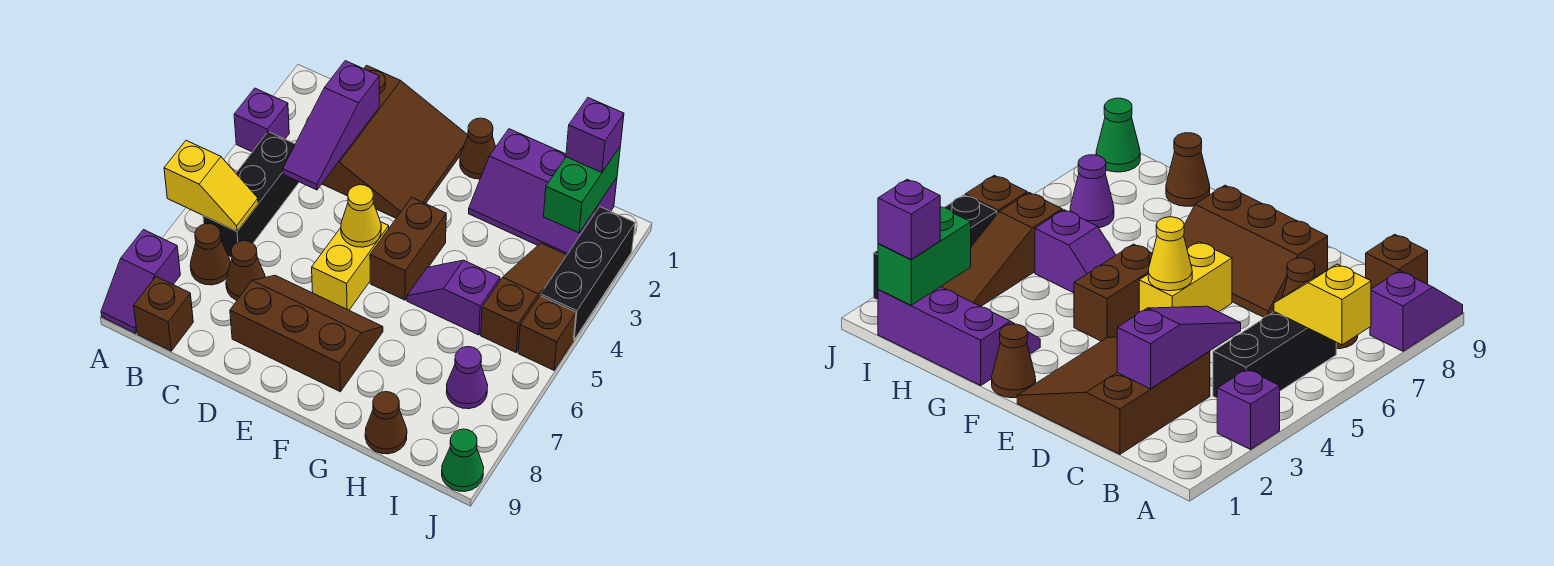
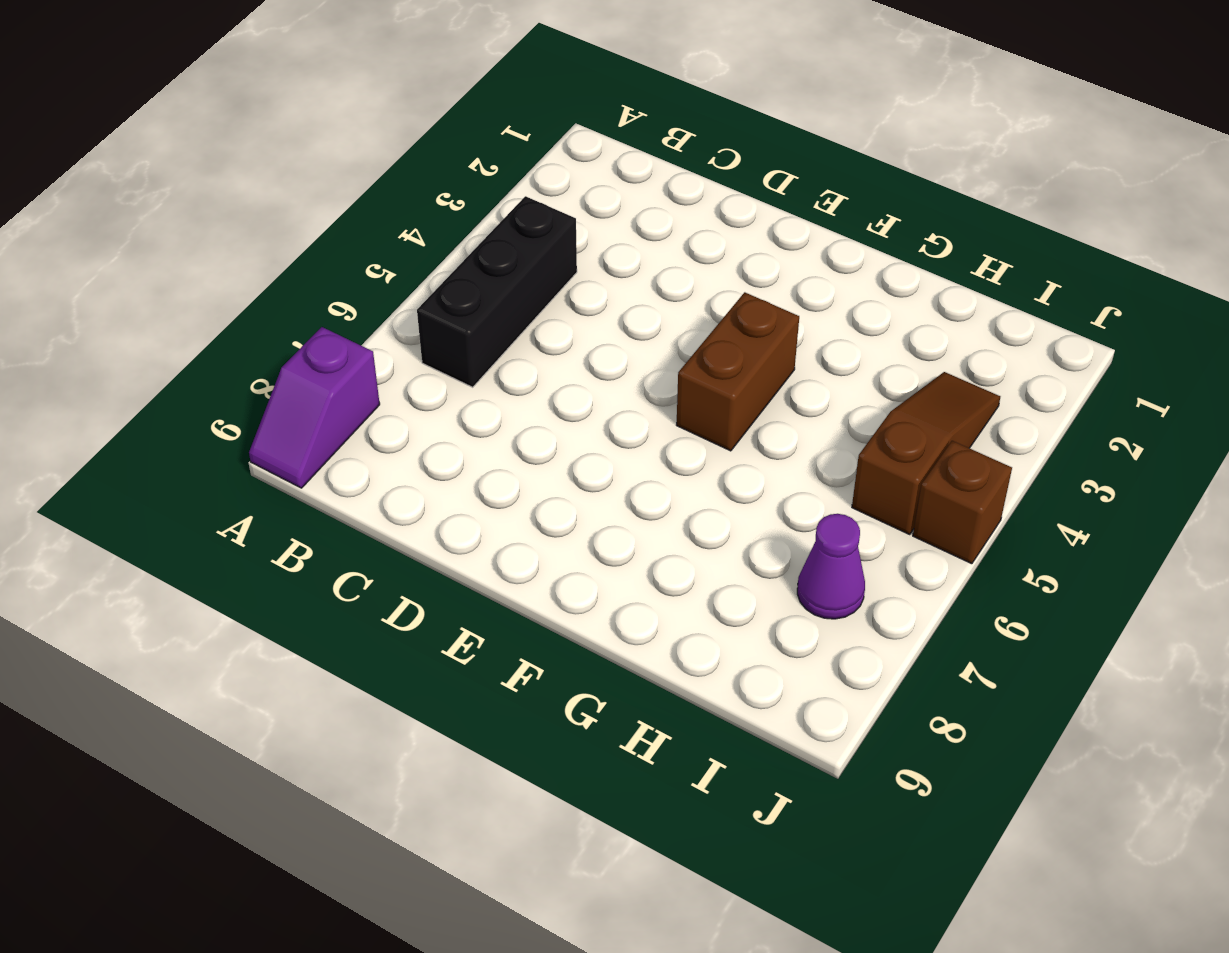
none -> purple brick A3 level 1
none -> brown cone B7 level 1
none -> brown brick B9 level 1

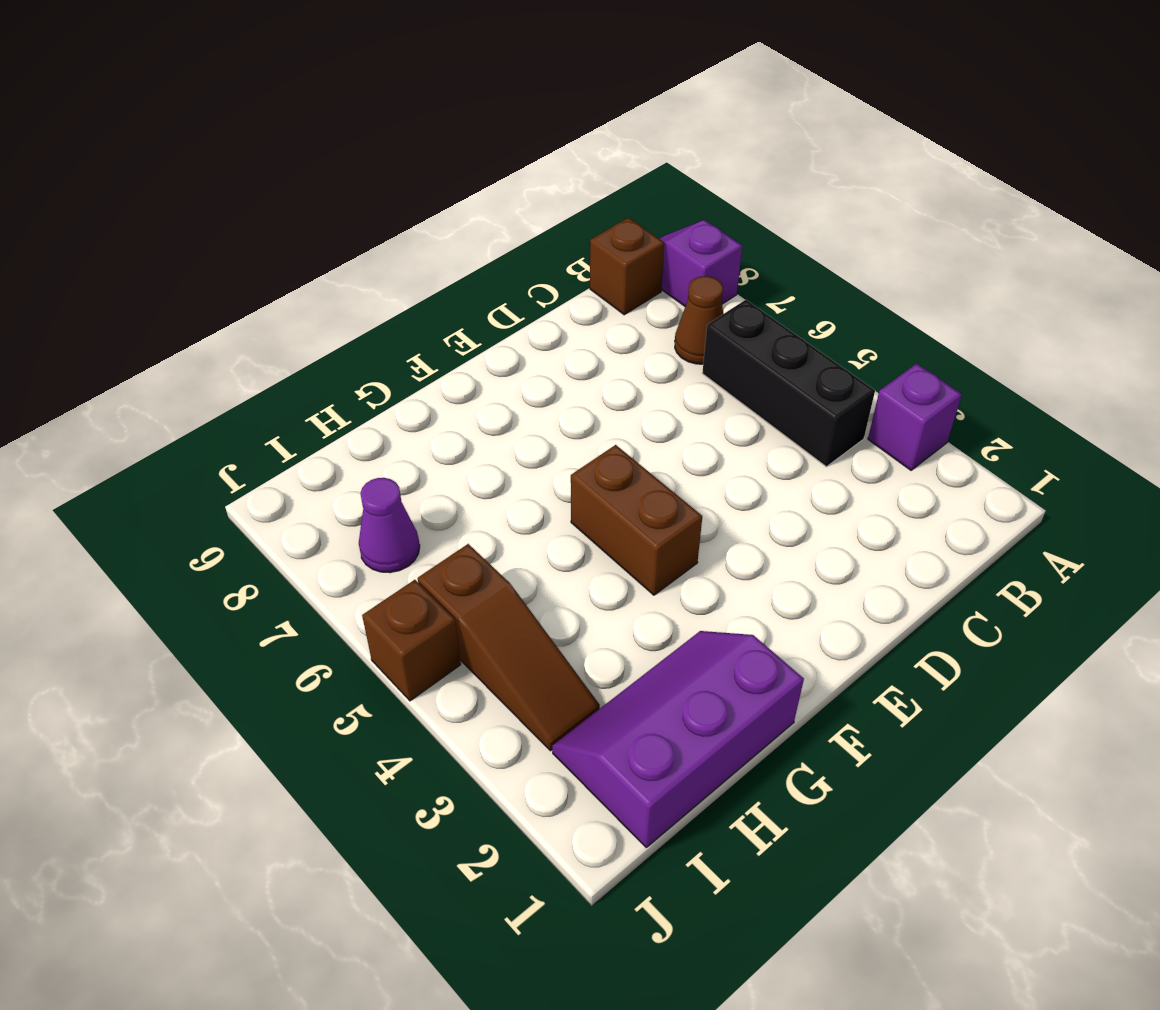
none -> brown slope C1:E3 level 1 top C
none -> brown cone C7 level 1
none -> brown slope D7:F8 level 1 top 8

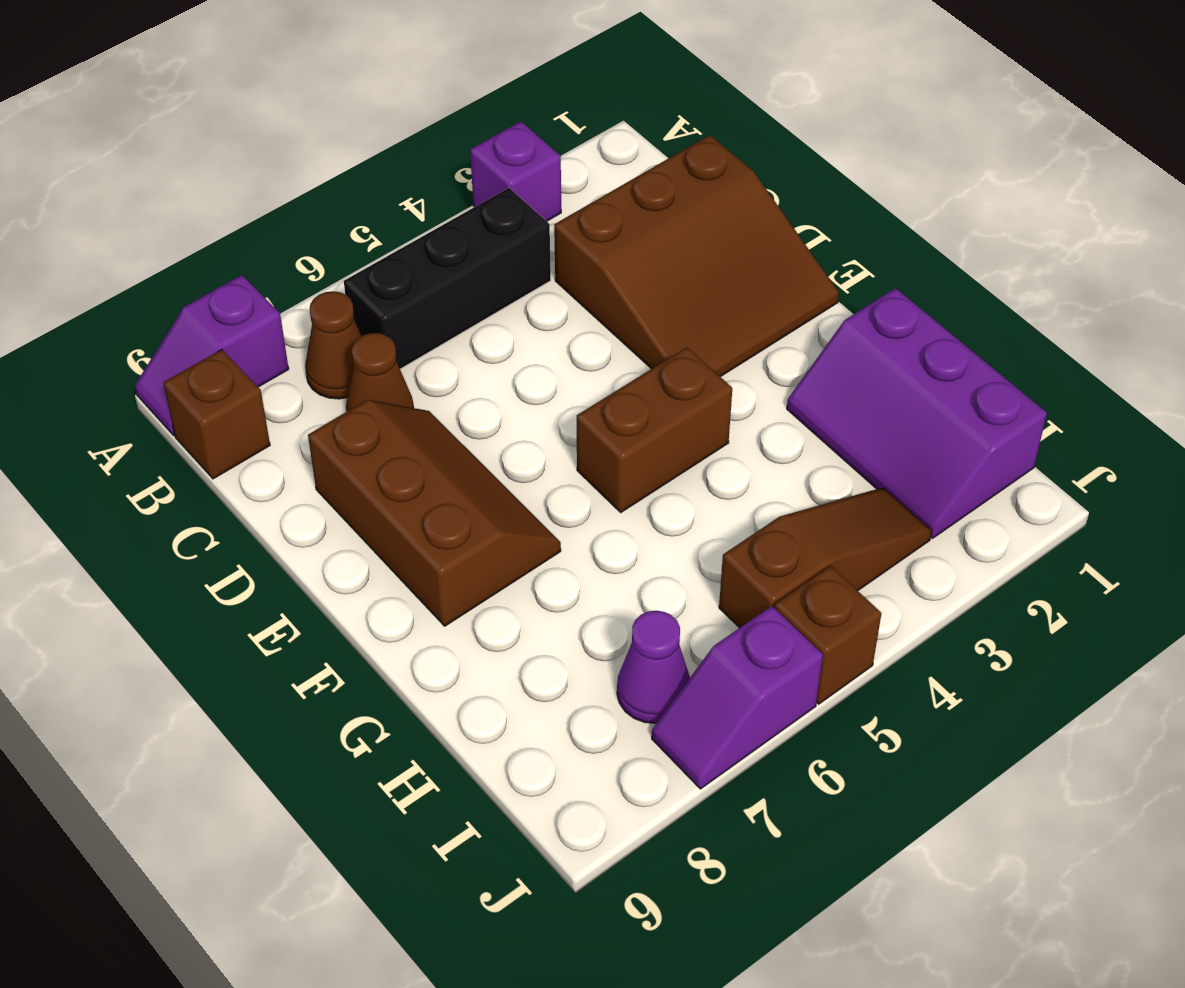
purple slope J6:J7 level 1 top 6 -> purple slope G5:H5 level 1 top H
none -> yellow brick E5:E6 level 1
none -> brown cone F1 level 1
none -> brown cone H9 level 1

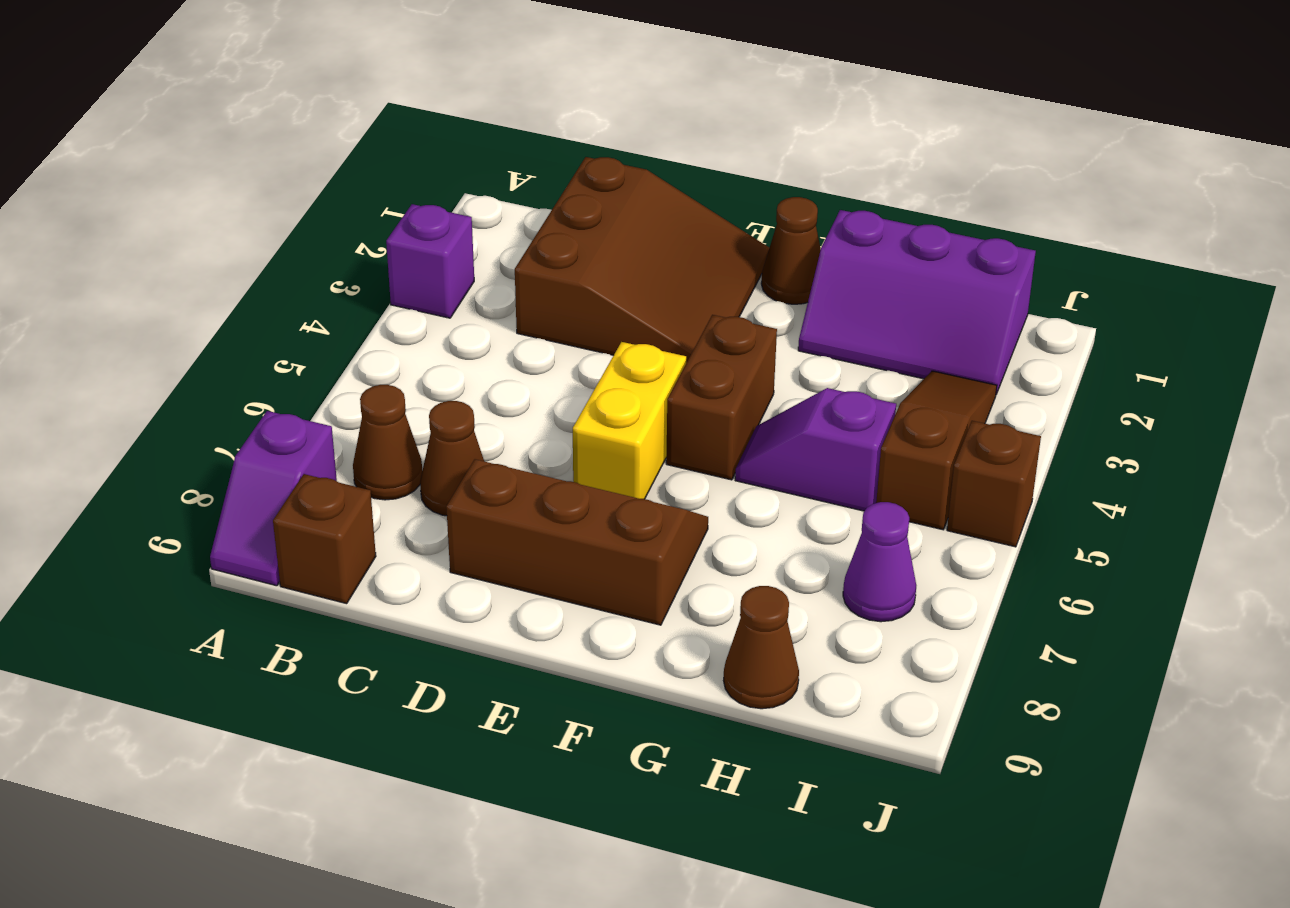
none -> black brick B4:B6 level 1
none -> black brick J2:J4 level 1
none -> green cone J9 level 1

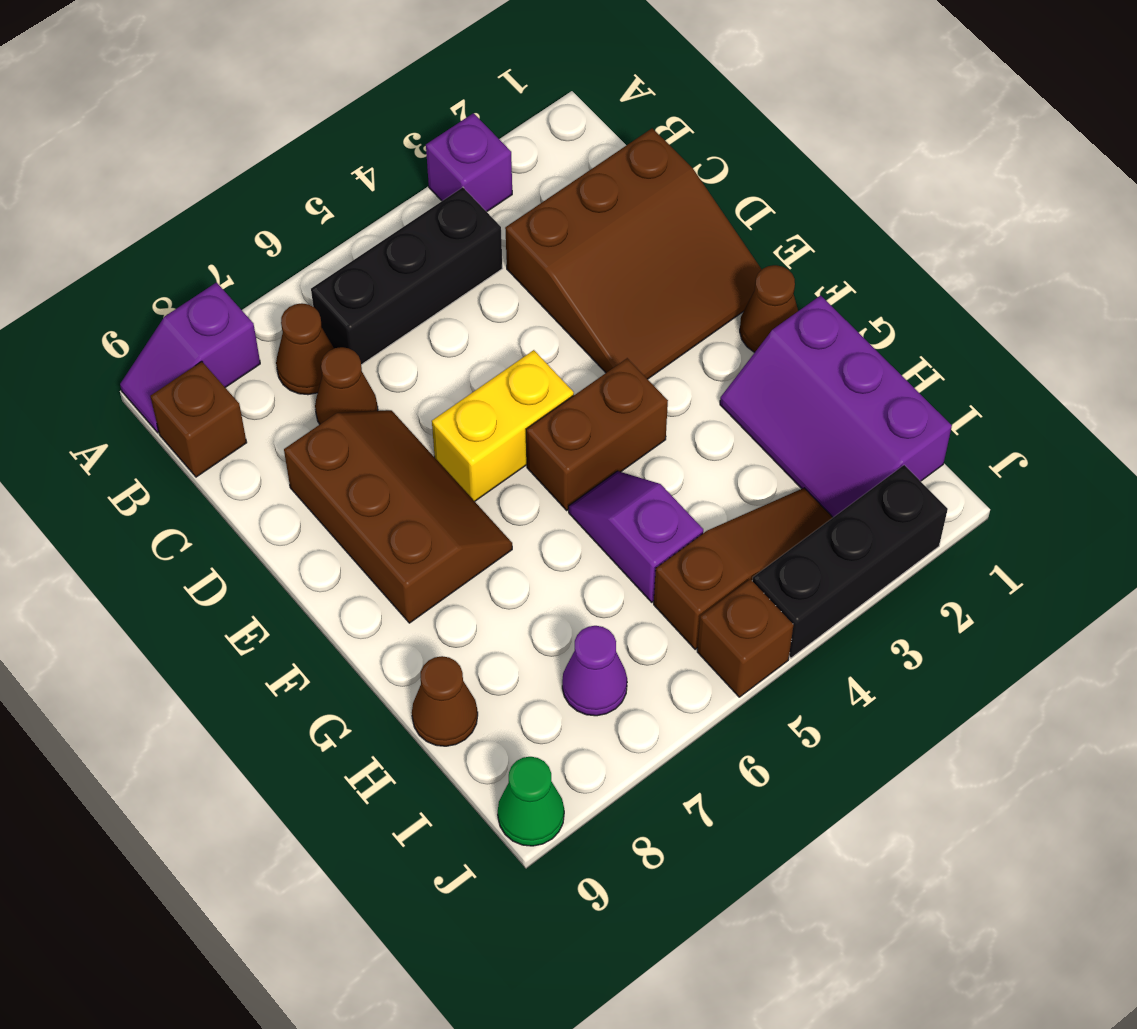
none -> yellow slope A6:B6 level 2 top A
none -> purple slope C2:C4 level 2 top 2
none -> yellow cone E5 level 2

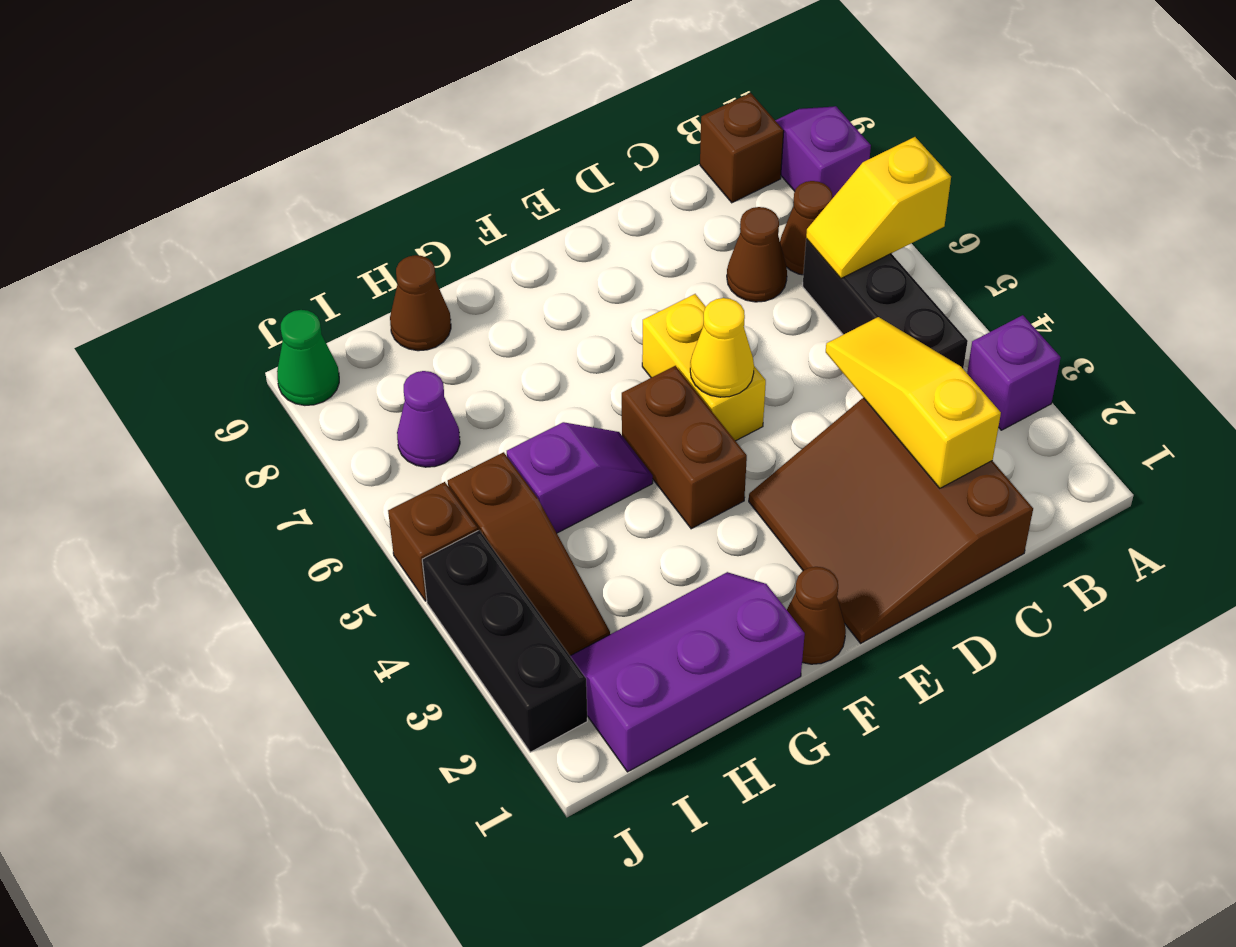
yellow slope C2:C4 level 2 top 2 -> purple slope C2:C4 level 2 top 2
none -> brown slope D7:F8 level 1 top 8
none -> green brick I1:I2 level 2
none -> purple brick I1 level 3

